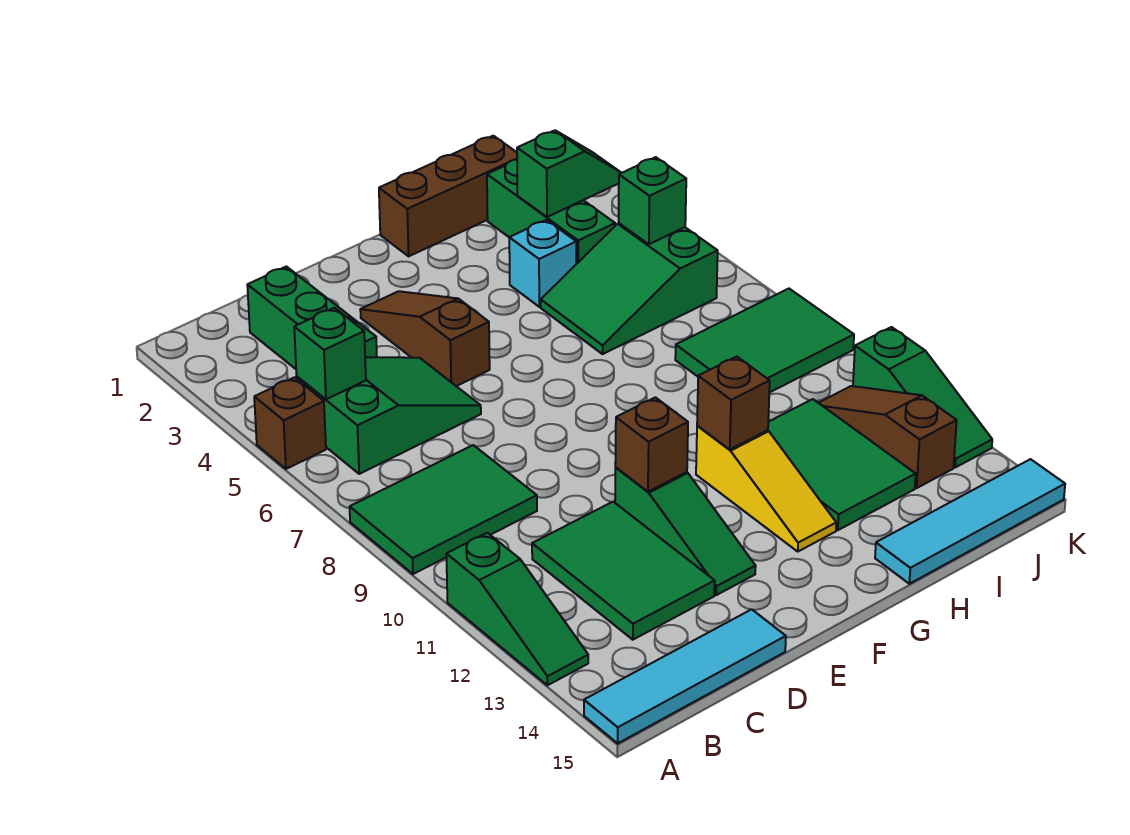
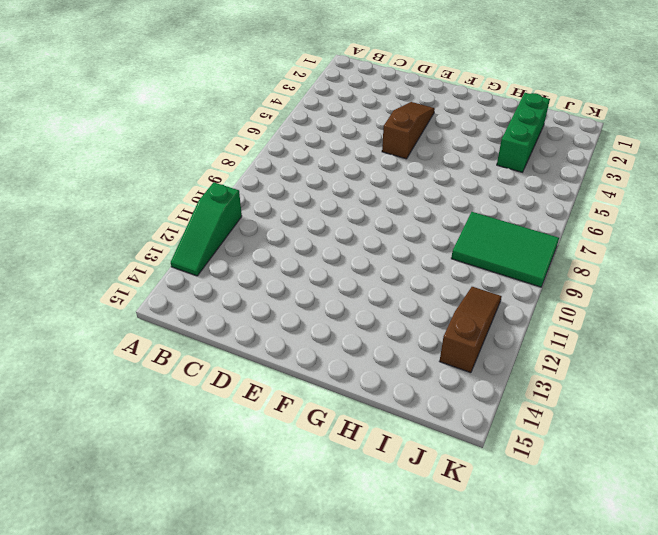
none -> brown brick A5 level 1
none -> green tile A8:C9 level 1
none -> cyan tile A15:D15 level 1

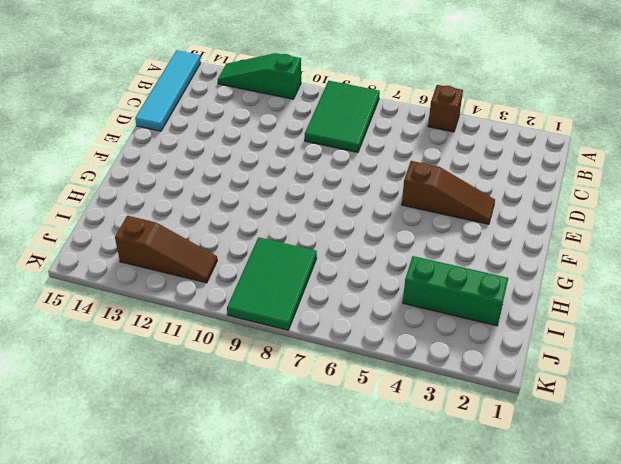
none -> green slope B5:D6 level 1 top B
none -> green brick C2:C4 level 1
none -> green tile C11:D13 level 1

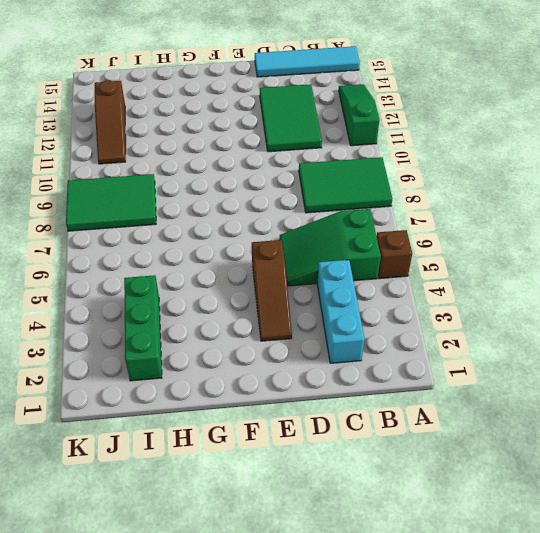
cyan brick C2:C4 level 1 -> green brick C2:C4 level 1
none -> green slope E11:E13 level 1 top 11
none -> brown brick G1:I1 level 1
none -> yellow slope G11:G13 level 1 top 11

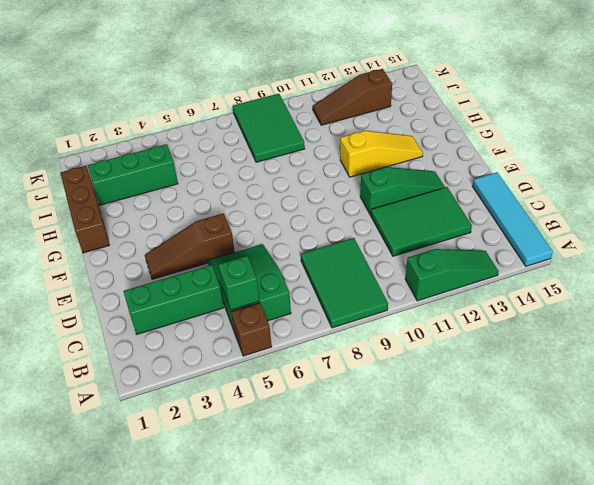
none -> cyan brick H4 level 1
none -> green slope H5:J6 level 1 top J
none -> green tile H11:I13 level 1

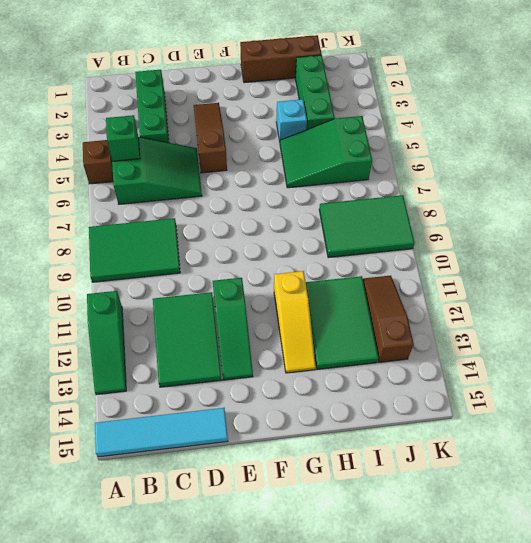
none -> cyan tile H15:K15 level 1
none -> green slope K11:K13 level 1 top 11
none -> brown brick E11 level 2

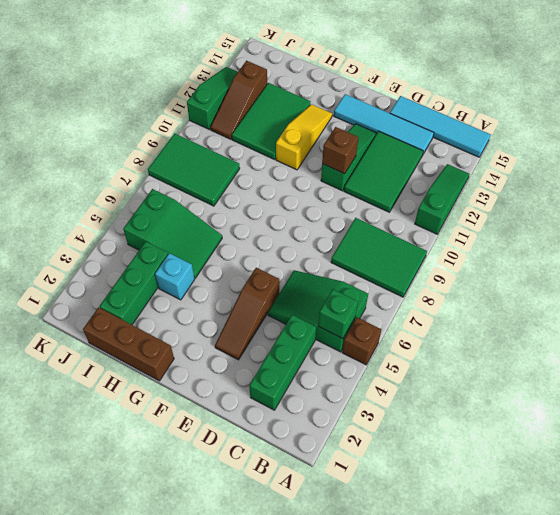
cyan tile C14:F14 level 1 -> cyan tile H15:K15 level 1
none -> brown brick G11 level 2
none -> green slope I3:J3 level 2 top I
none -> green brick J5 level 2

